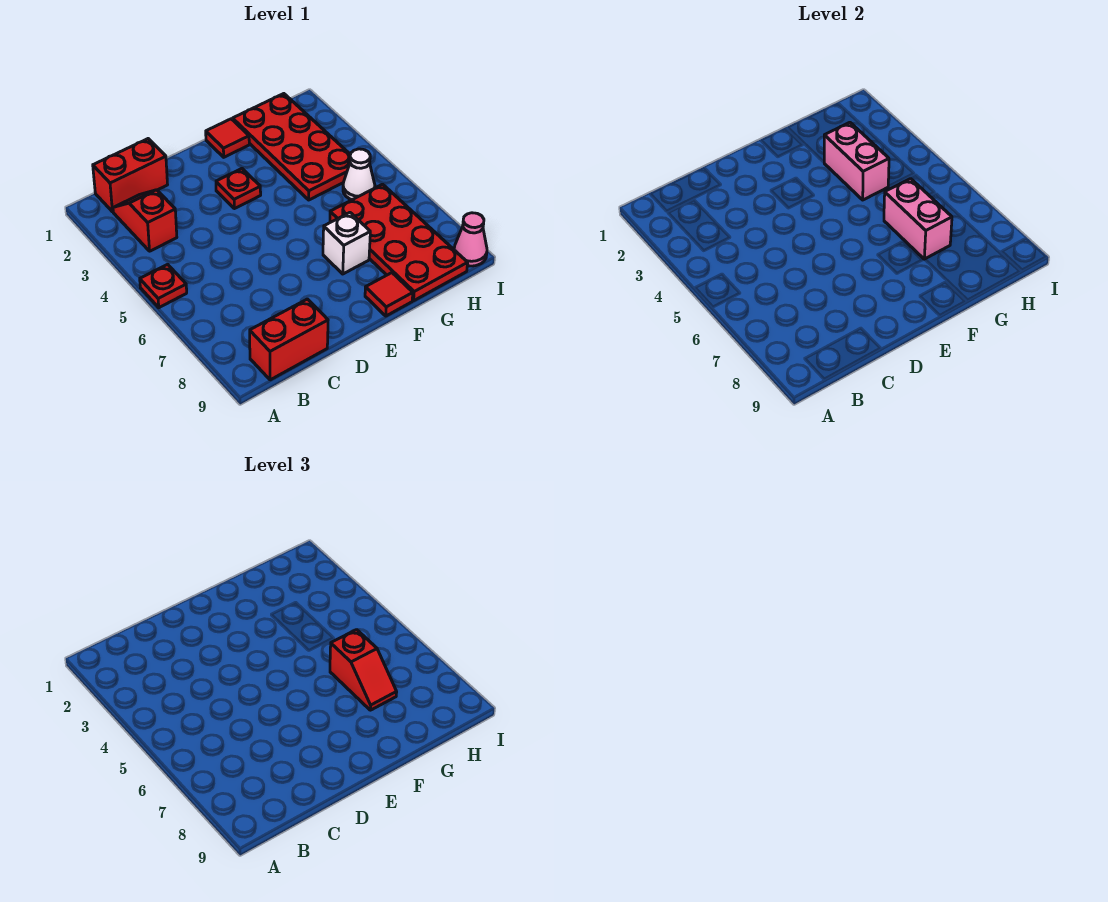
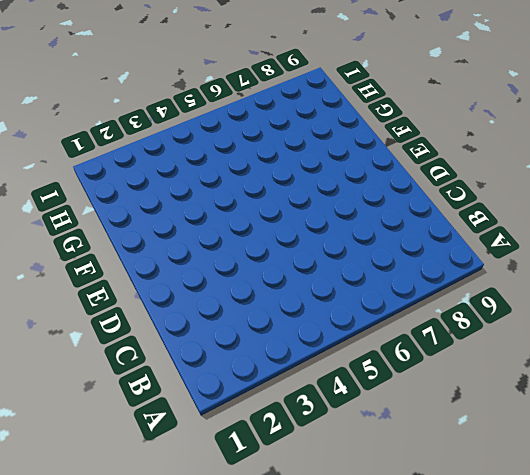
none -> red plate A5 level 1
none -> red brick B1:C1 level 1
none -> red slope B2:B3 level 1 top 3

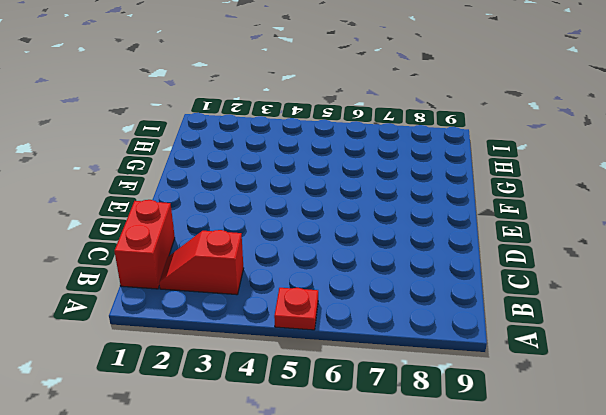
none -> red brick B9:C9 level 1
none -> red plate E3 level 1
none -> red tile F1 level 1

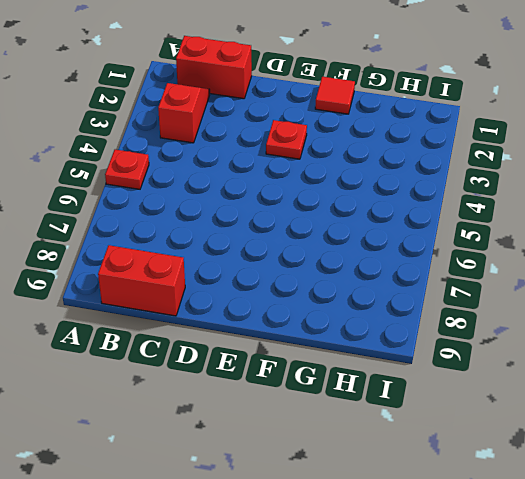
none -> white brick F7 level 1
none -> red tile F9 level 1
none -> red plate G1:H4 level 1

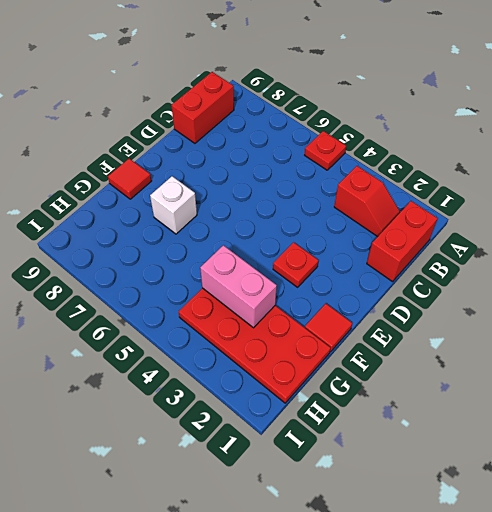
none -> red plate G6:H9 level 1
none -> white cone H5 level 1
none -> pink cone I9 level 1

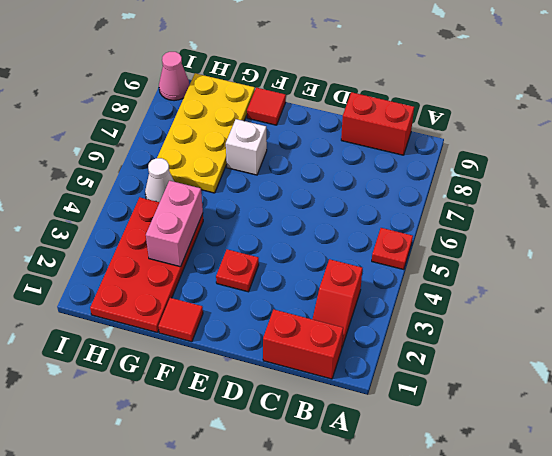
yellow plate G6:H9 level 1 -> red plate G6:H9 level 1
none -> pink brick G6:G7 level 2
none -> red slope G6:G7 level 3 top 6

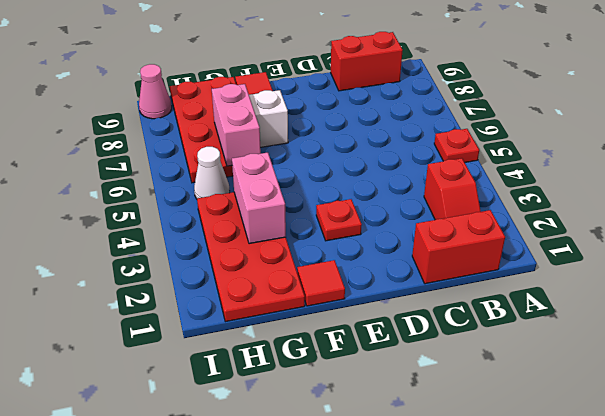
none -> red slope G6:G7 level 3 top 6

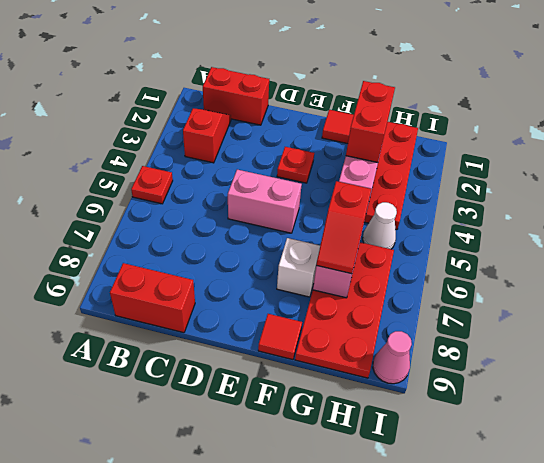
pink brick D5:E5 level 1 -> none
red brick G2:G3 level 3 -> none

